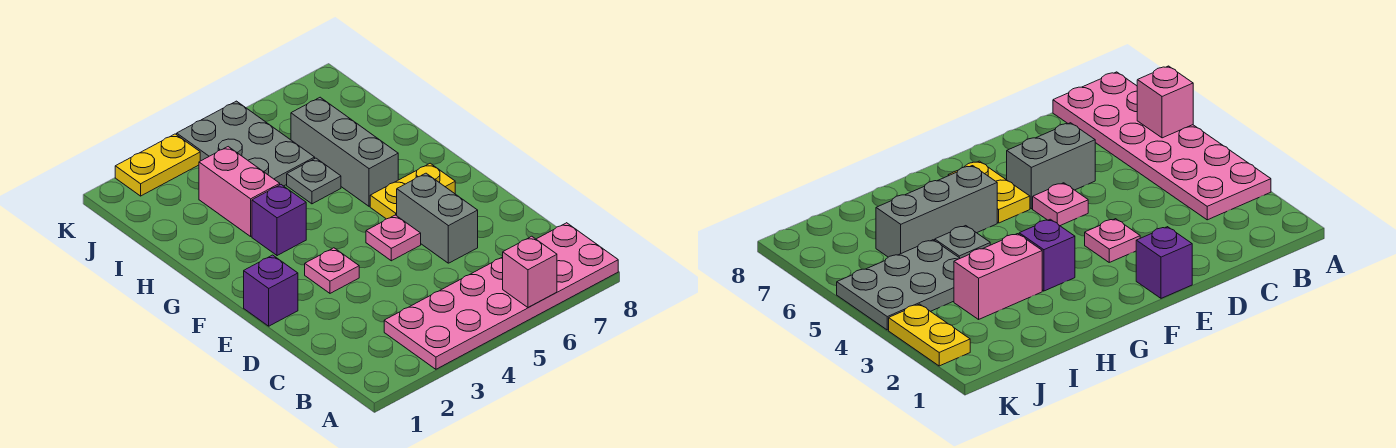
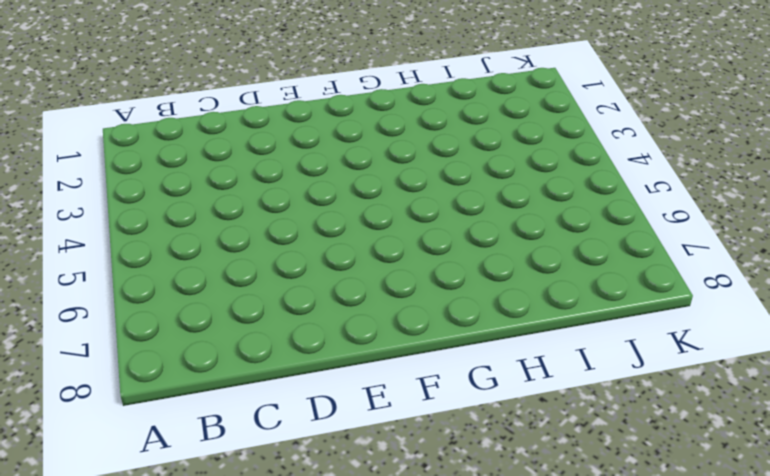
none -> pink plate A3:B8 level 1
none -> grey brick D6:E6 level 1
none -> purple brick E1 level 1

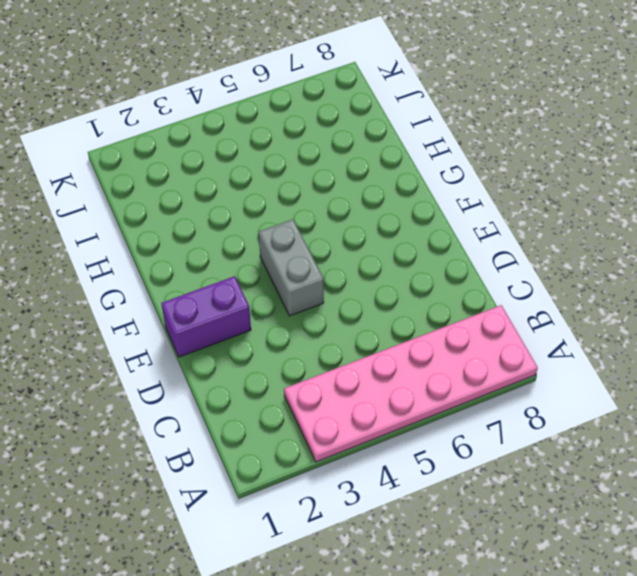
purple brick E1:E2 level 1 -> purple brick E1 level 1
grey brick E4:F4 level 1 -> grey brick D6:E6 level 1
none -> pink plate E3 level 1
none -> pink plate E5 level 1
none -> yellow plate F6:F7 level 1

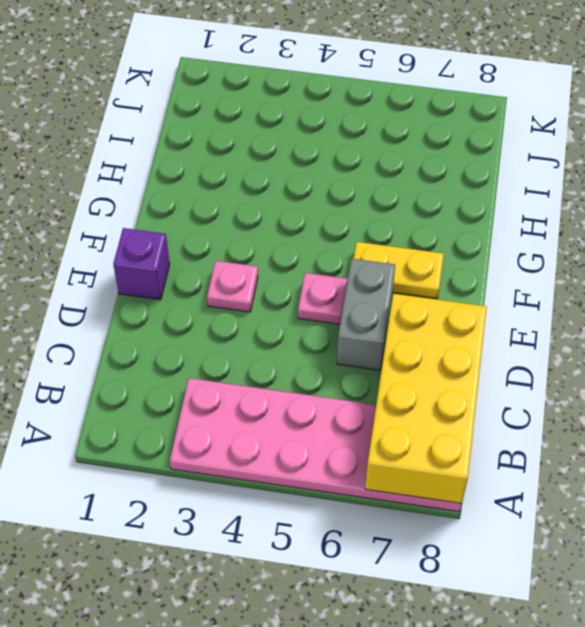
yellow brick A7:D8 level 2 -> none
none -> purple brick G3 level 1
none -> grey brick G6:I6 level 1
none -> pink brick H3:I3 level 1

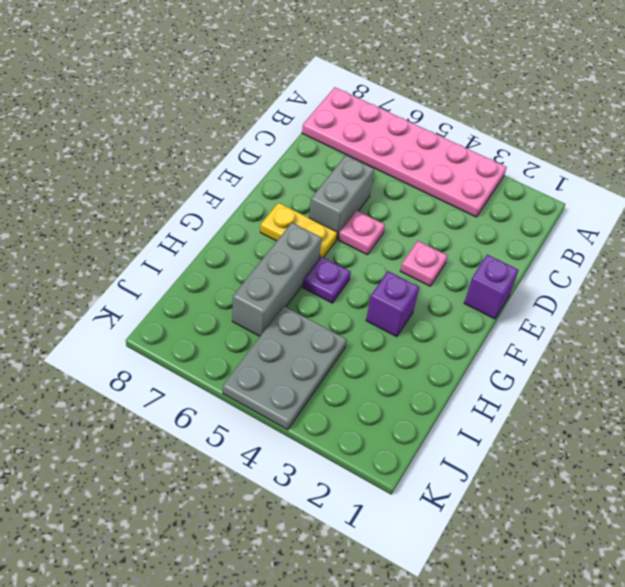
purple plate G5 level 1 -> none
none -> pink brick H3:I3 level 1
none -> grey plate H5 level 1
none -> yellow plate K2:K3 level 1

